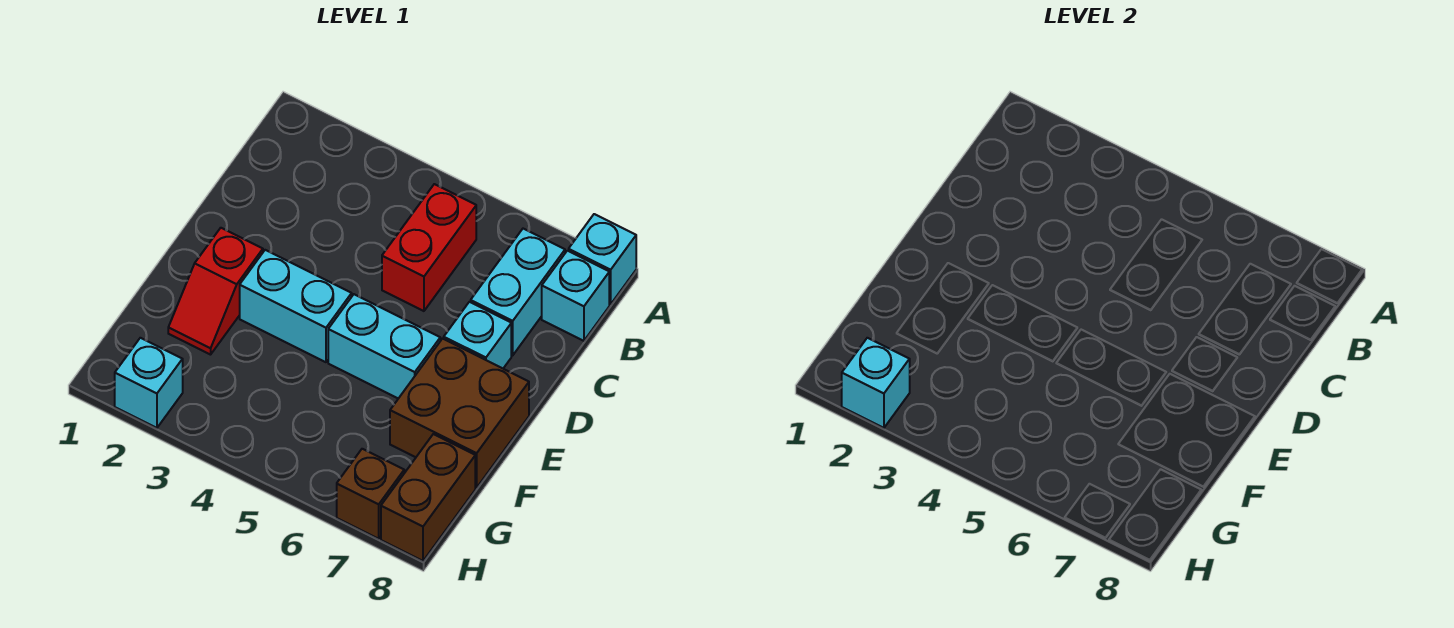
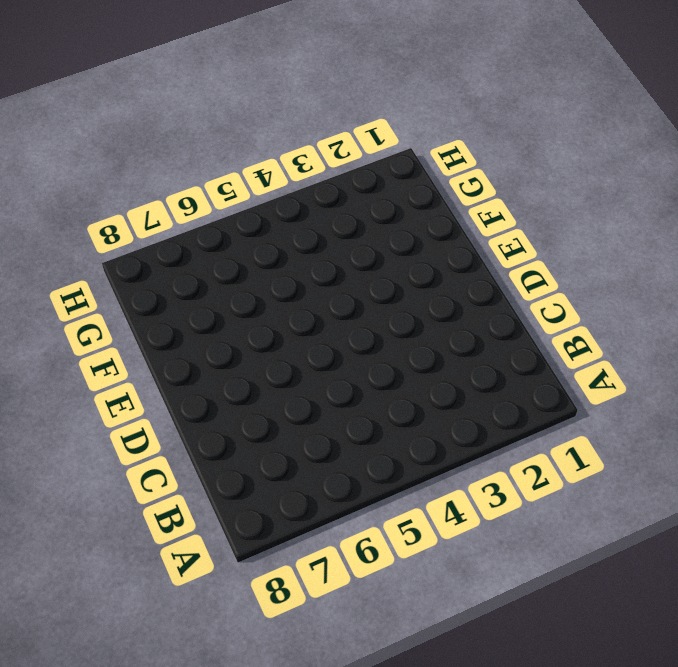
none -> cyan brick A8 level 1
none -> red brick B5:C5 level 1
none -> cyan brick B7:C7 level 1

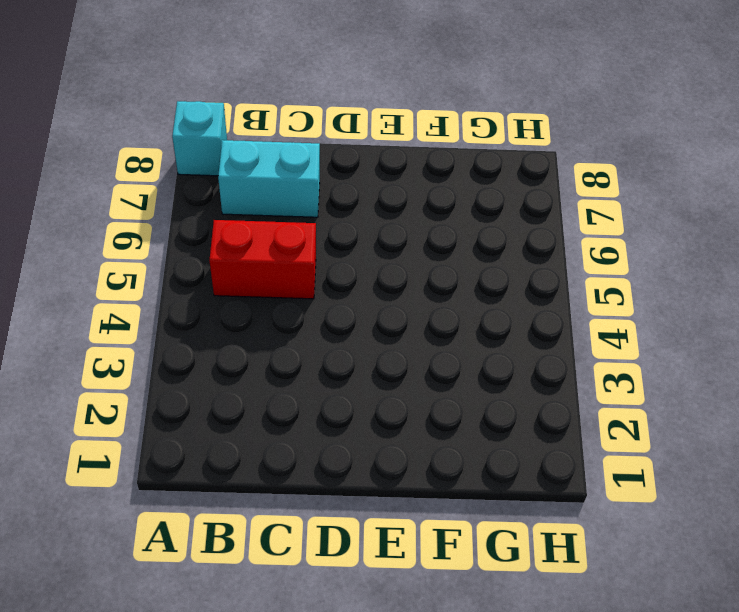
none -> cyan brick B8 level 1
none -> cyan brick D7 level 1
none -> red slope E2:F2 level 1 top E

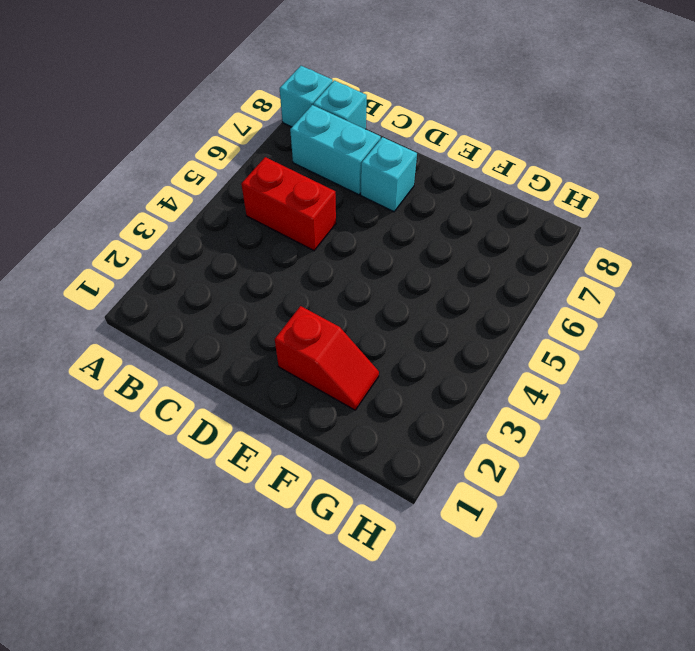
none -> cyan brick E3:E4 level 1
none -> cyan brick E5:E6 level 1
none -> brown brick E7:F8 level 1

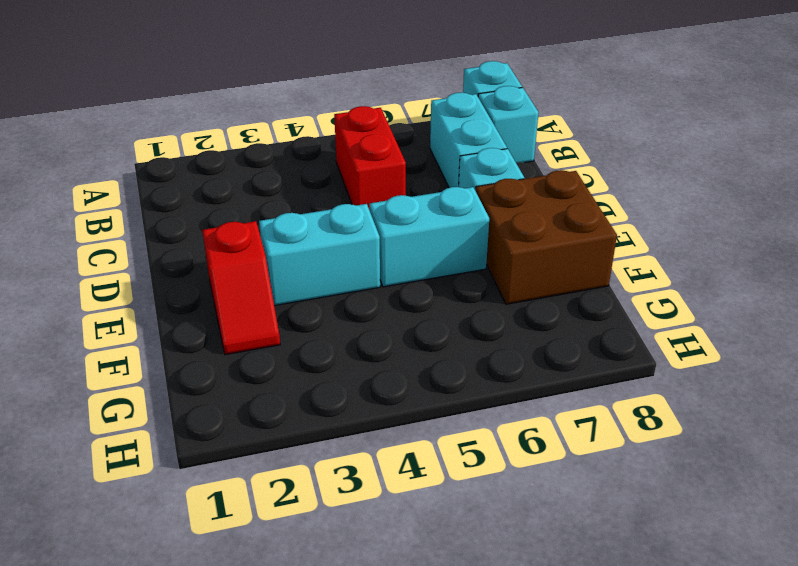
none -> brown brick G8:H8 level 1
none -> cyan brick H2 level 1
none -> brown brick H7 level 1

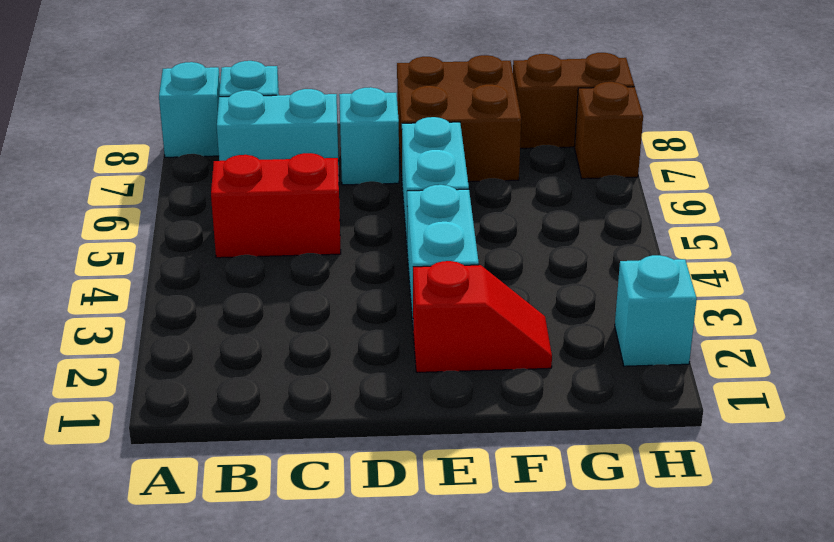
none -> cyan brick H2 level 2

